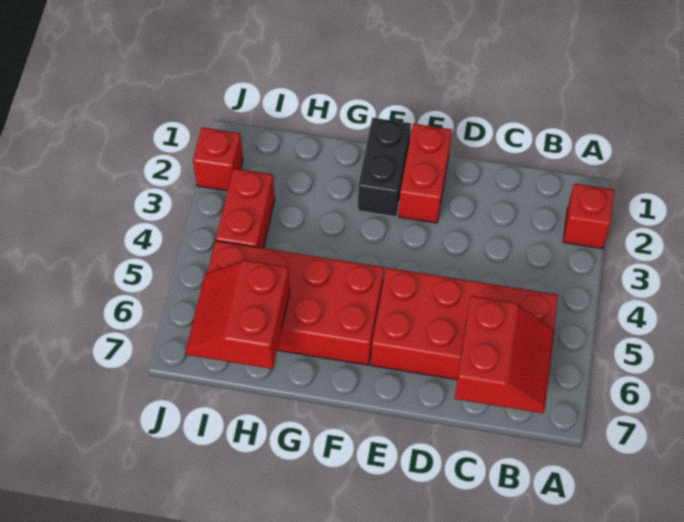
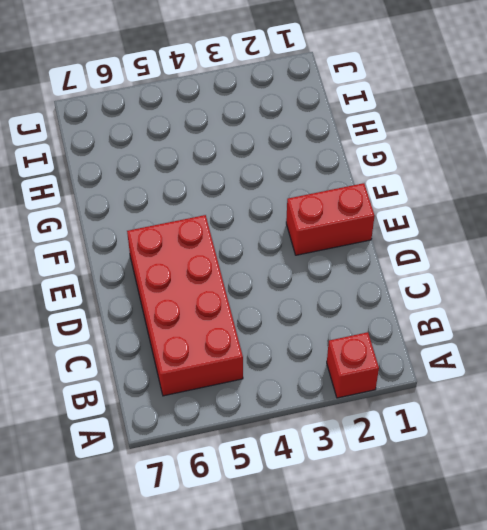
none -> black brick F1:F2 level 1
none -> red brick F5:I6 level 1

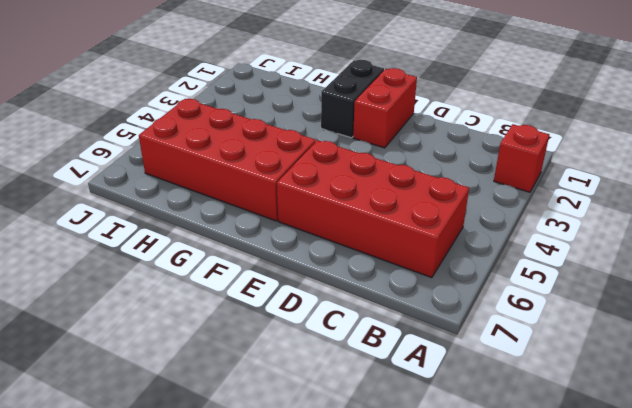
none -> red brick I3:I4 level 1
none -> red brick J2 level 1

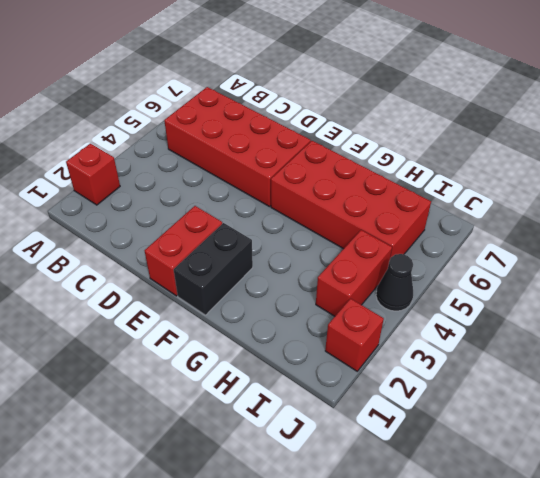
black cone J4 level 1 -> none
none -> red slope B6:C7 level 2 top C
none -> red slope H6:I7 level 2 top H

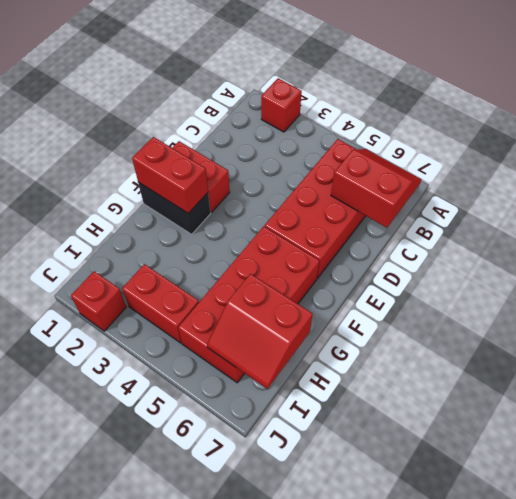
red brick F1:F2 level 2 -> none

